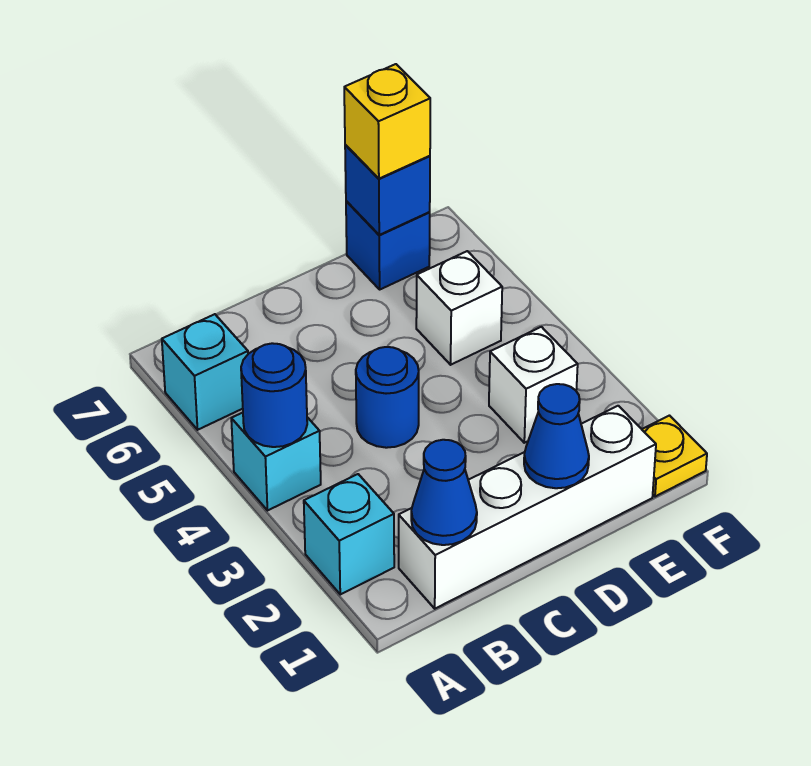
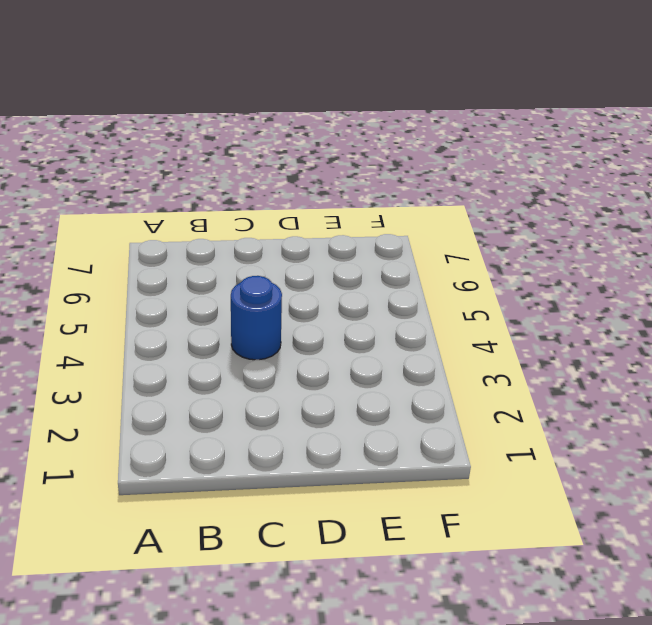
none -> cyan brick A2 level 1
none -> cyan brick A4 level 1
none -> cyan brick A6 level 1

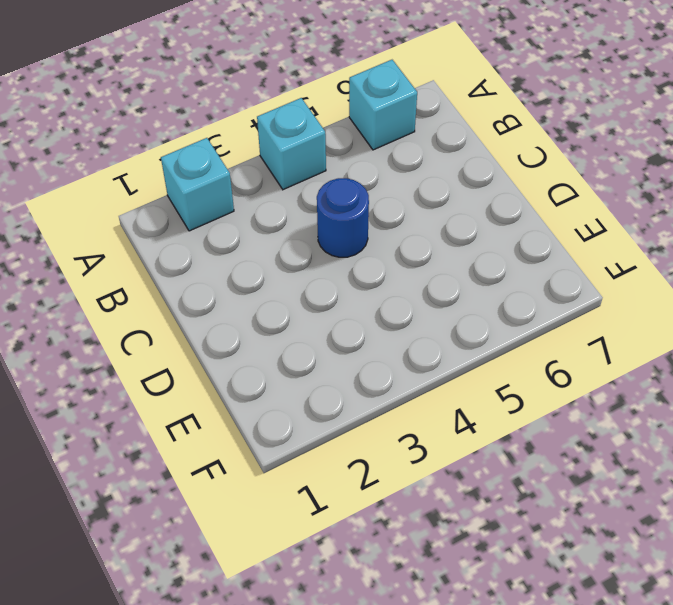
none -> white brick B1:E1 level 1
none -> white brick E3 level 1
none -> white brick E5 level 1

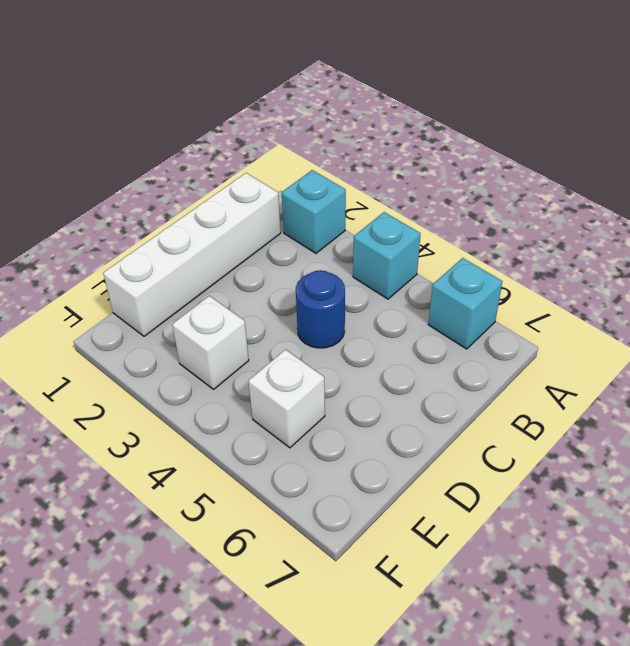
none -> blue brick E7 level 1
none -> yellow plate F1 level 1
none -> blue round brick A4 level 2

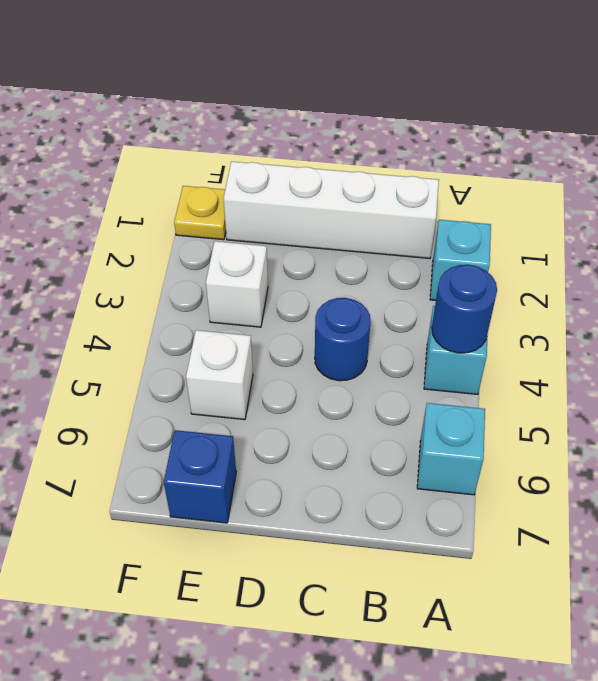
none -> blue cone B1 level 2
none -> blue cone D1 level 2
none -> blue brick E7 level 2

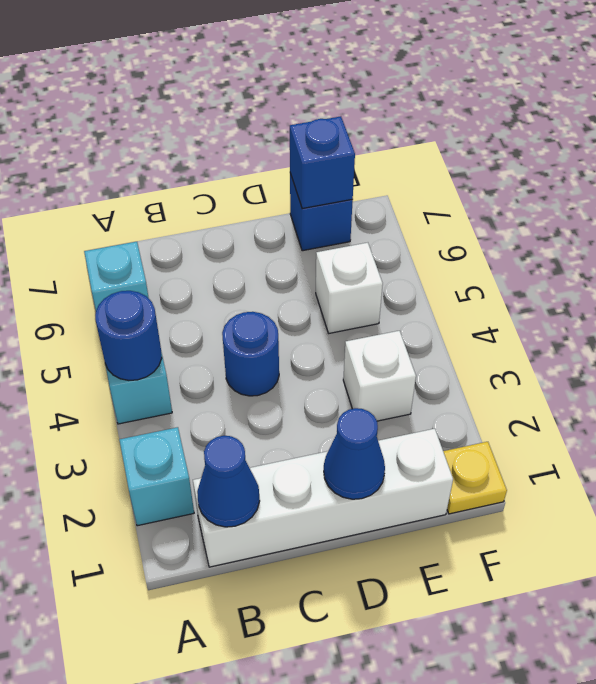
none -> yellow brick E7 level 3

